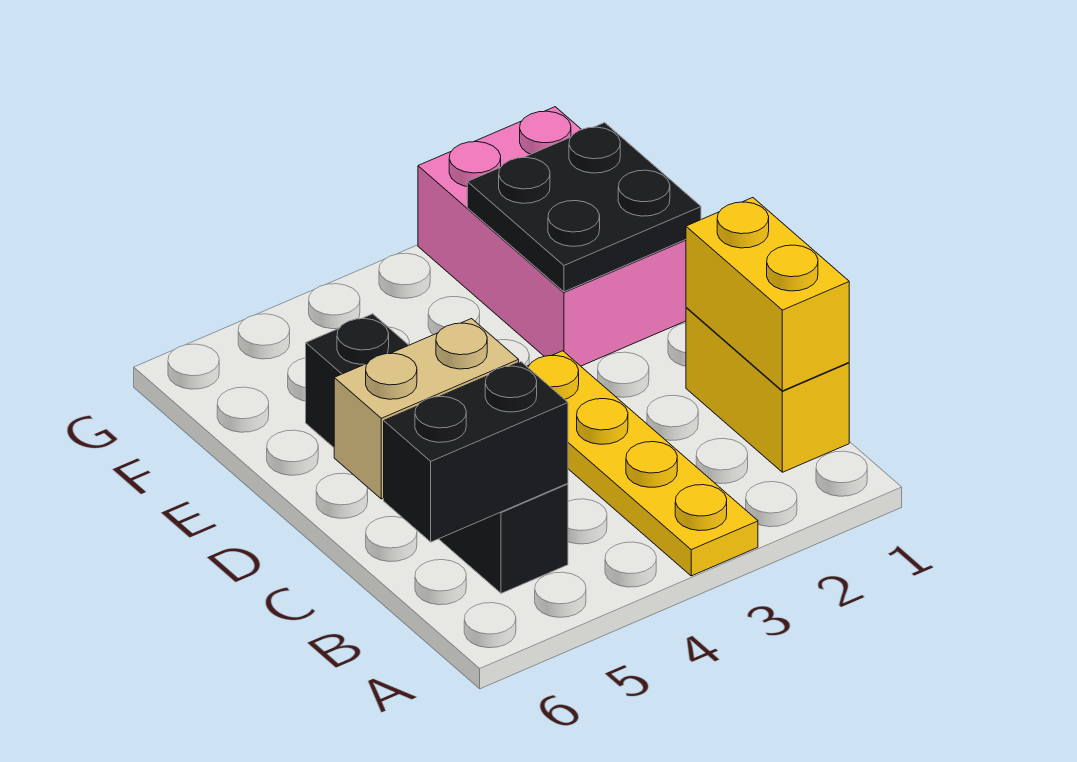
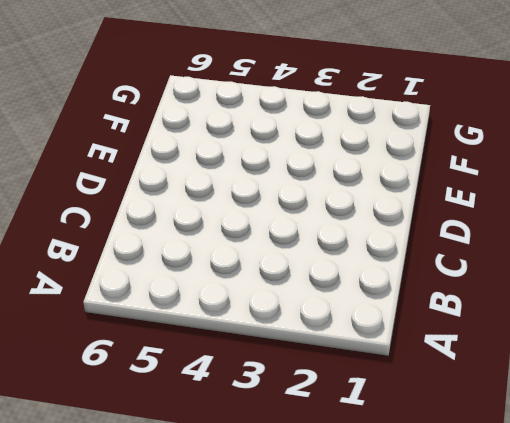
none -> yellow plate A3:D3 level 1
none -> yellow brick B1:C1 level 1

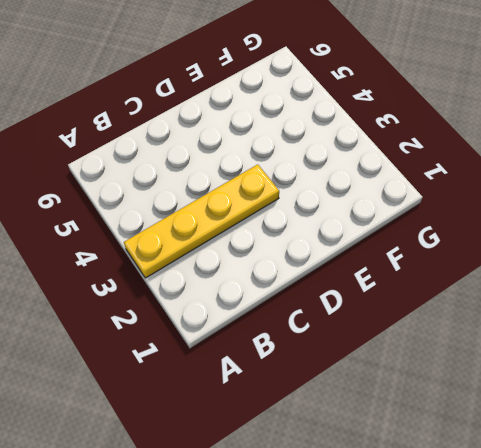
none -> yellow brick B1:C1 level 1
none -> black brick B5:E5 level 1

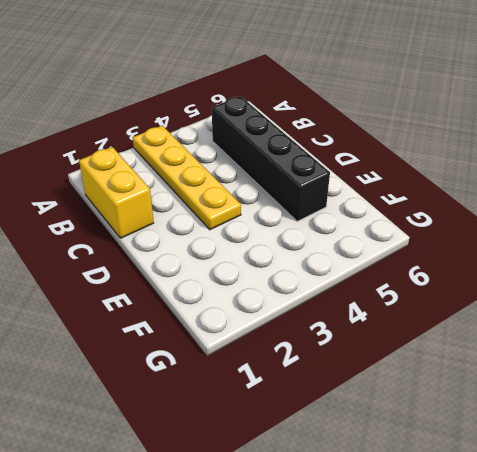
none -> pink brick E1:G2 level 1
none -> yellow brick B1:C1 level 2

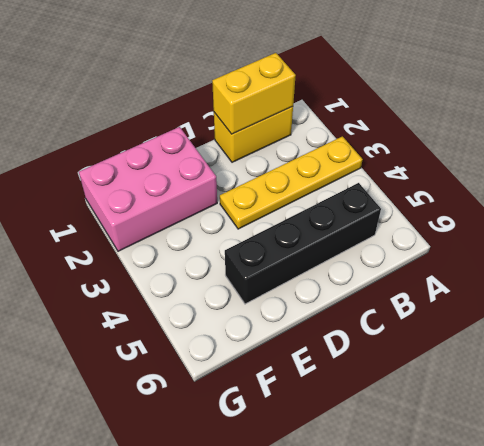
none -> black brick B5:B6 level 2
none -> tan brick C5:C6 level 2

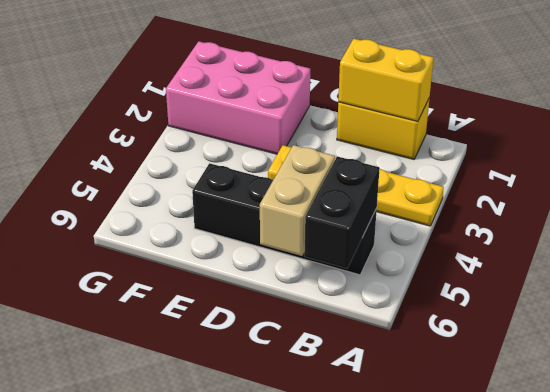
none -> black plate E1:F2 level 2

